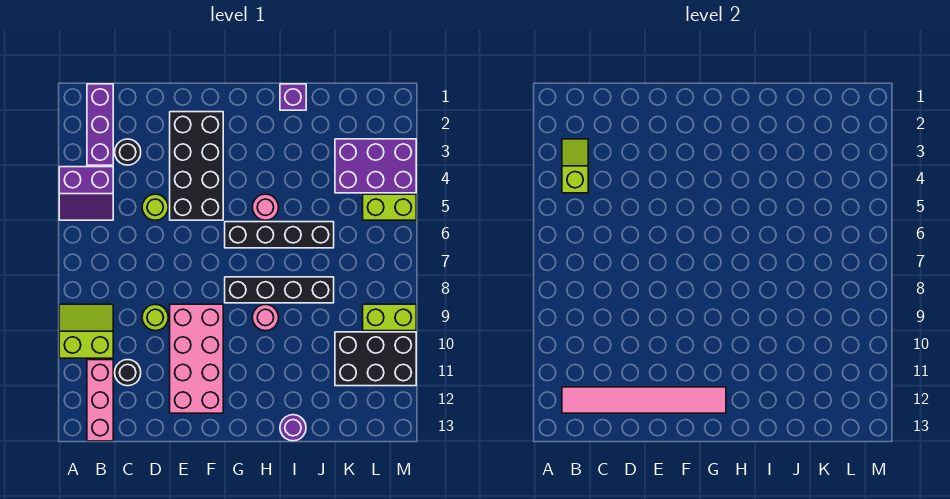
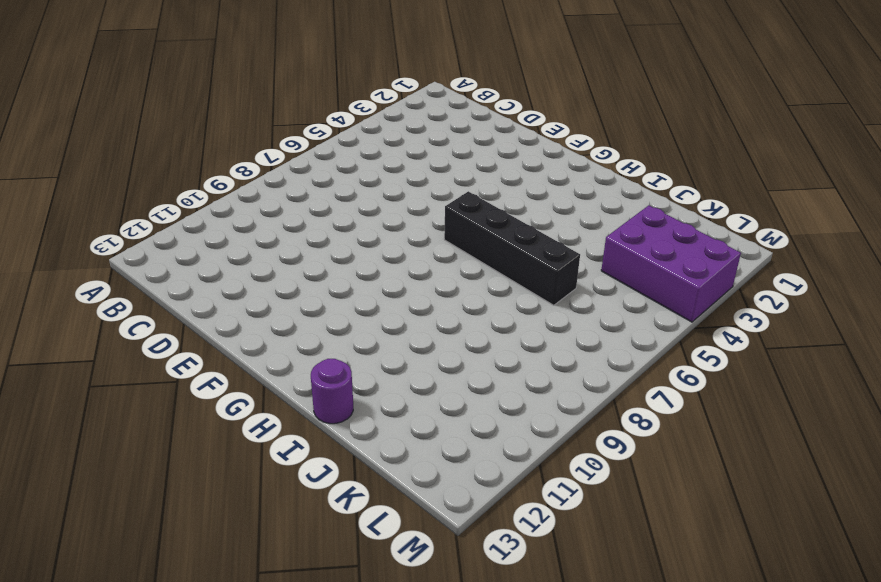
none -> purple slope A4:B5 level 1 top 4
none -> lime slope A9:B10 level 1 top 10
none -> purple brick B1:B3 level 1

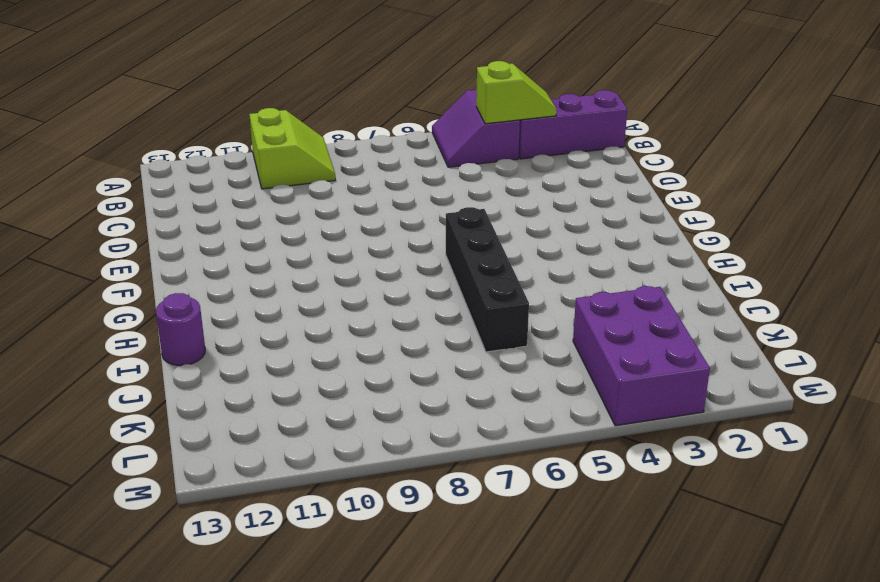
none -> pink brick B11:B13 level 1
none -> black round brick C3 level 1
none -> black round brick C11 level 1

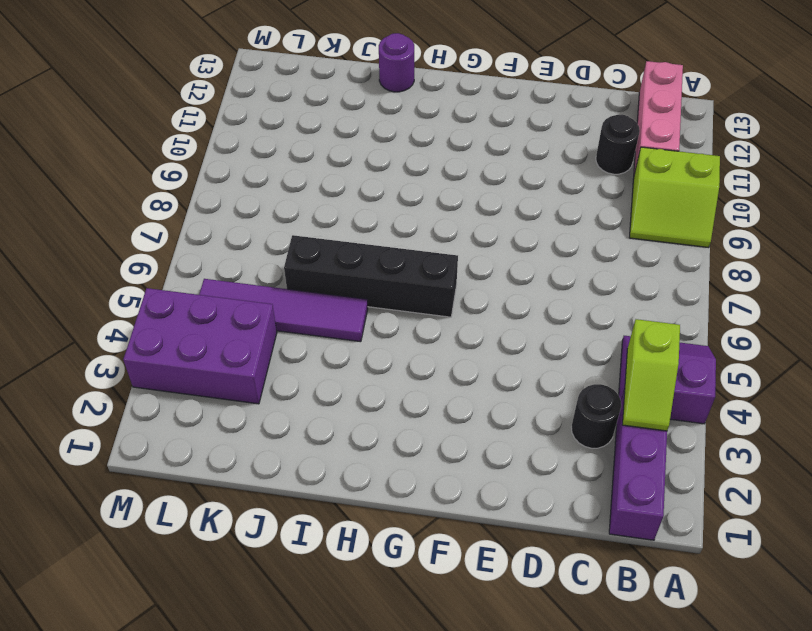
purple tile I5:L5 level 1 -> lime brick L5:M5 level 1
none -> lime round brick D5 level 1
none -> lime round brick D9 level 1
none -> black brick E2:F5 level 1

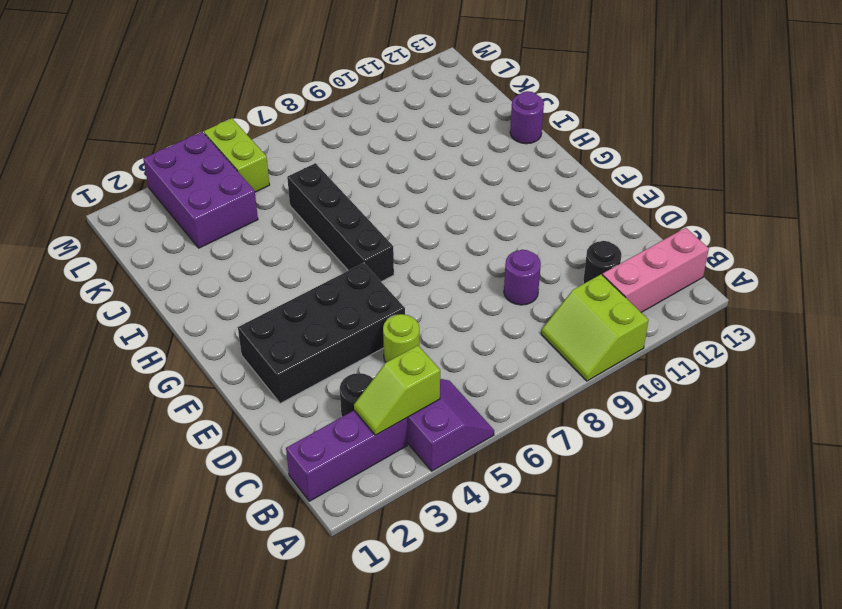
purple round brick D9 level 1 -> lime round brick D9 level 1
none -> pink brick E9:F12 level 1
none -> black brick G8:J8 level 1
none -> pink round brick H5 level 1

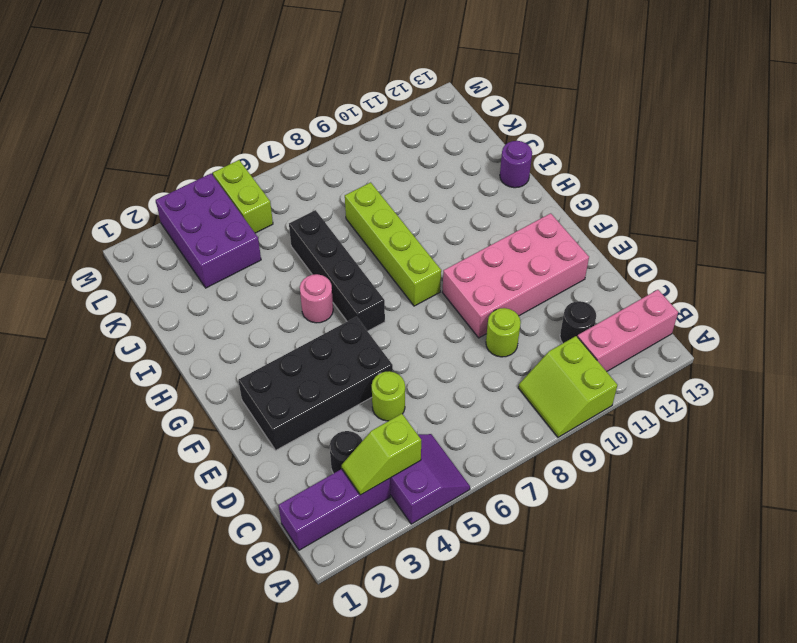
lime brick G8:J8 level 1 -> black brick G8:J8 level 1
none -> pink round brick H9 level 1
none -> purple brick I1 level 1
none -> black brick K10:M11 level 1

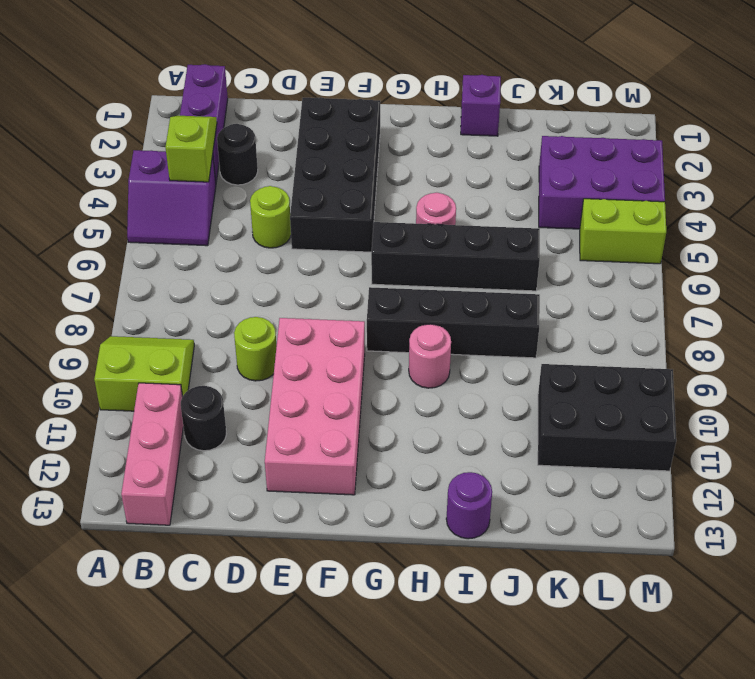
none -> lime brick L9:M9 level 1
none -> pink tile B12:G12 level 2

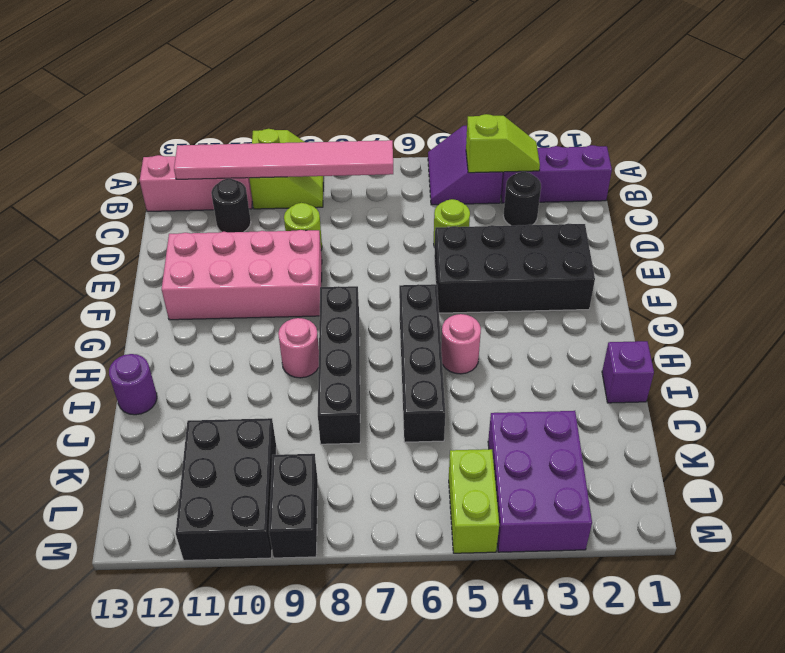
pink tile B7:B12 level 2 -> pink tile B12:G12 level 2
black brick L9:M9 level 1 -> lime brick L9:M9 level 1

